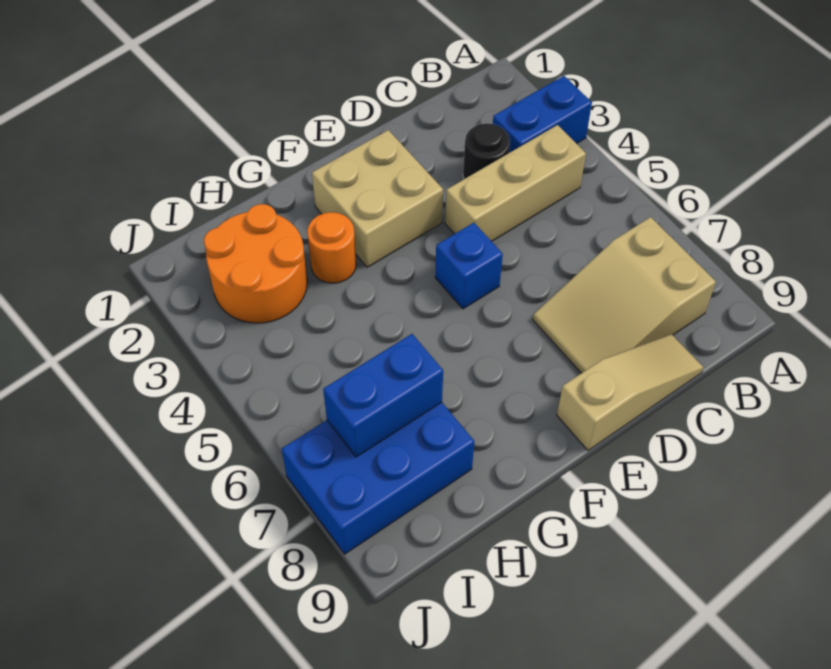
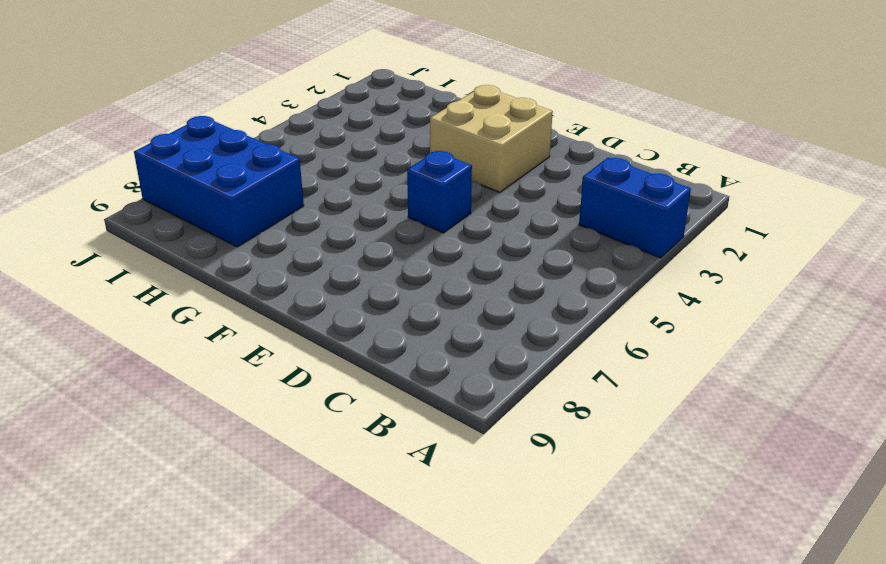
none -> tan brick B4:D4 level 1
none -> tan slope B7:D8 level 1 top B

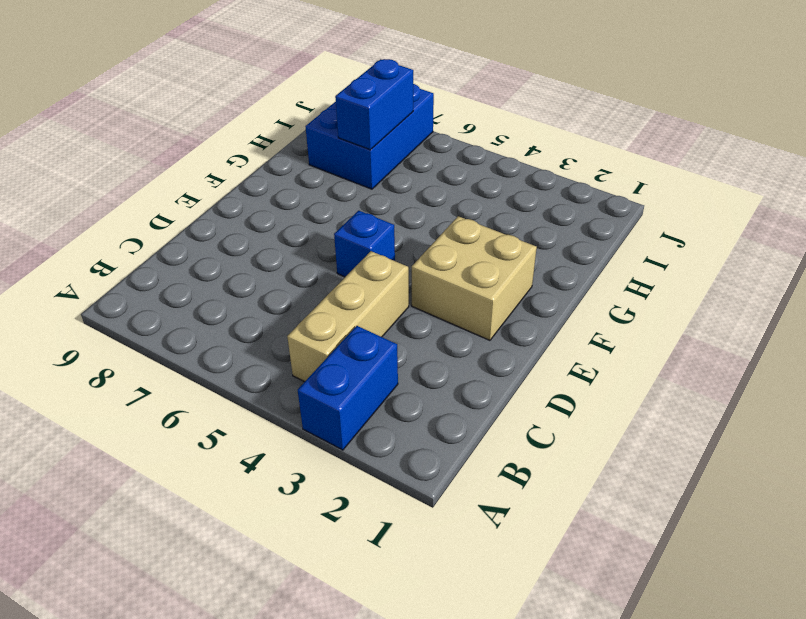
none -> tan slope B7:D8 level 1 top B
none -> black round brick C3 level 1

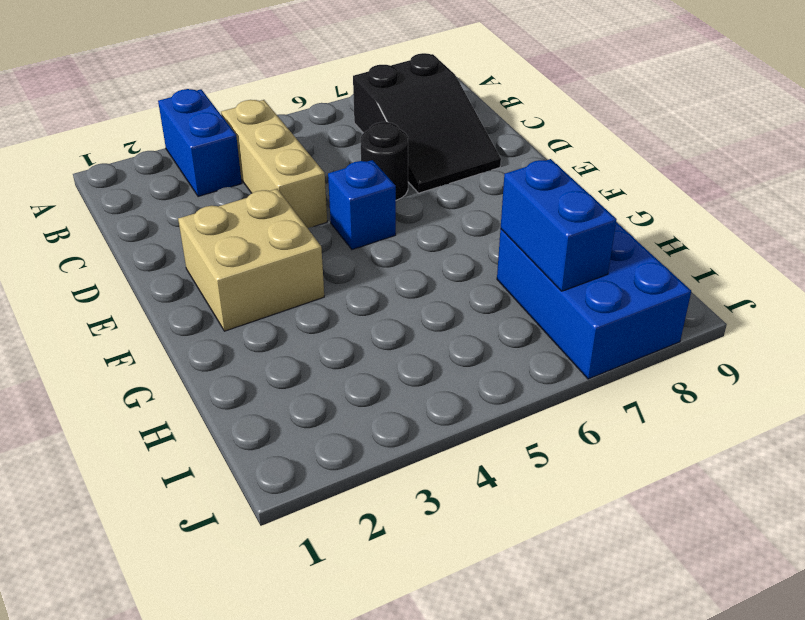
black slope B7:D8 level 1 top B -> tan slope B7:D8 level 1 top B
black round brick D6 level 1 -> black round brick C3 level 1
none -> tan slope C9:E9 level 1 top E
none -> orange round brick G3 level 1

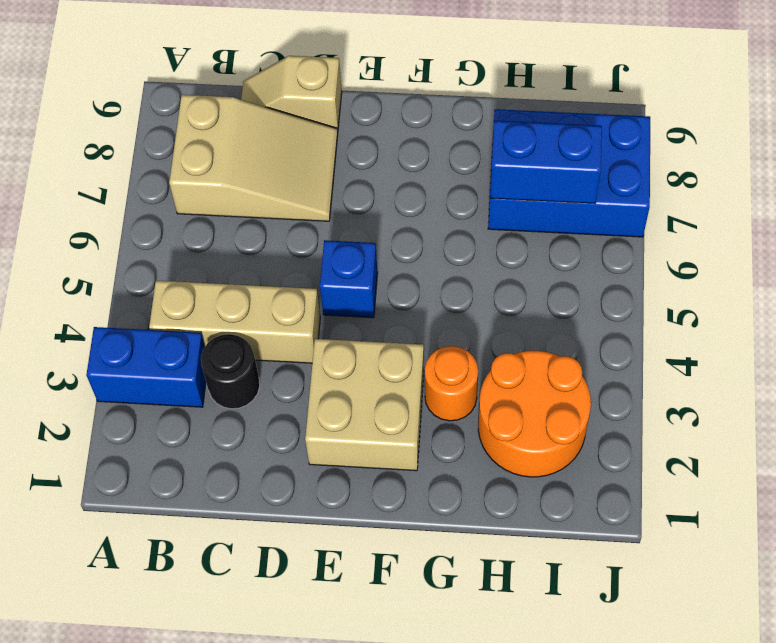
tan slope C9:D9 level 1 top D -> tan slope C9:E9 level 1 top E

